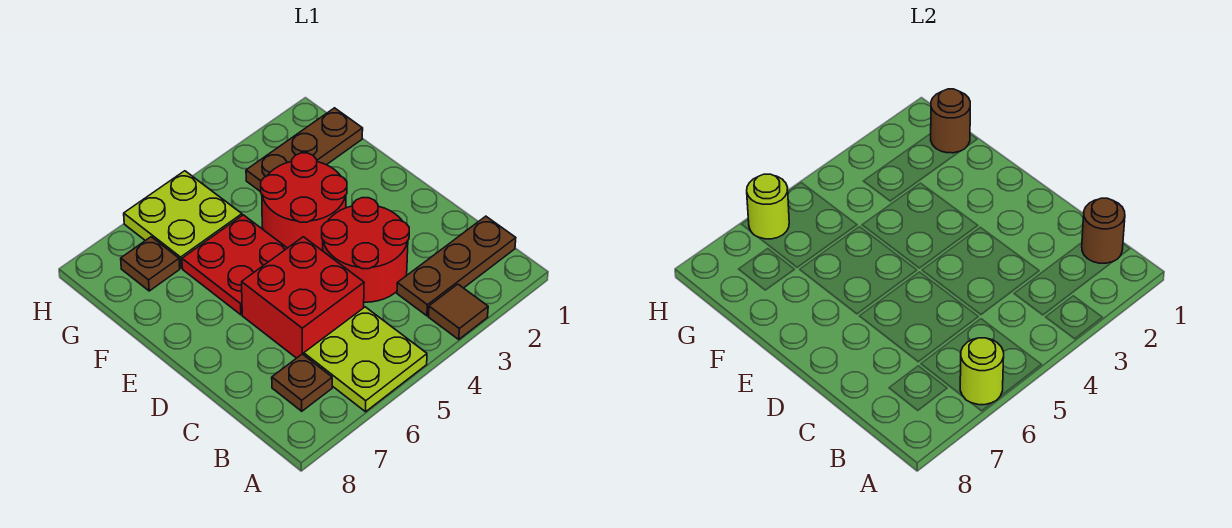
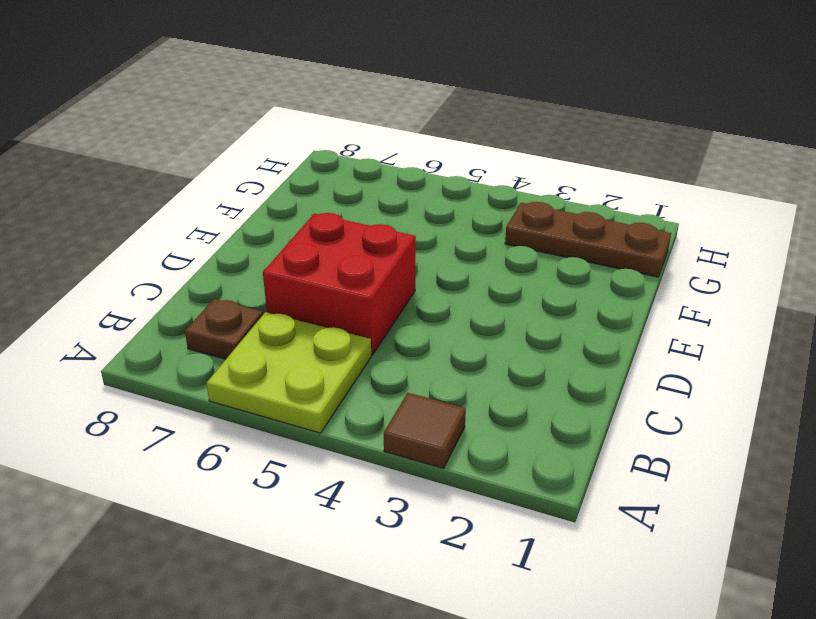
none -> brown plate B1:B3 level 1
none -> red round brick C3:D4 level 1
none -> red round brick E3:F4 level 1

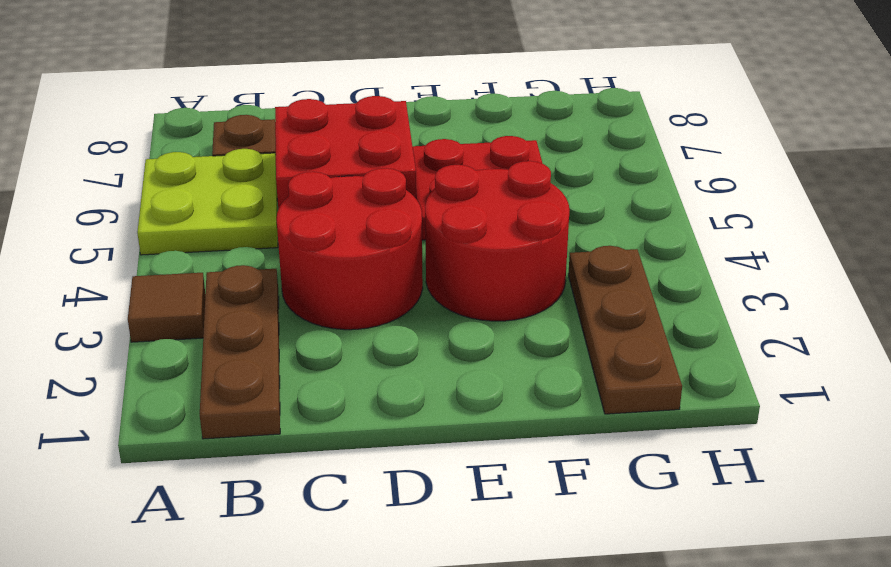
none -> lime plate G5:H6 level 1
none -> brown plate G7 level 1
none -> lime round brick A6 level 2

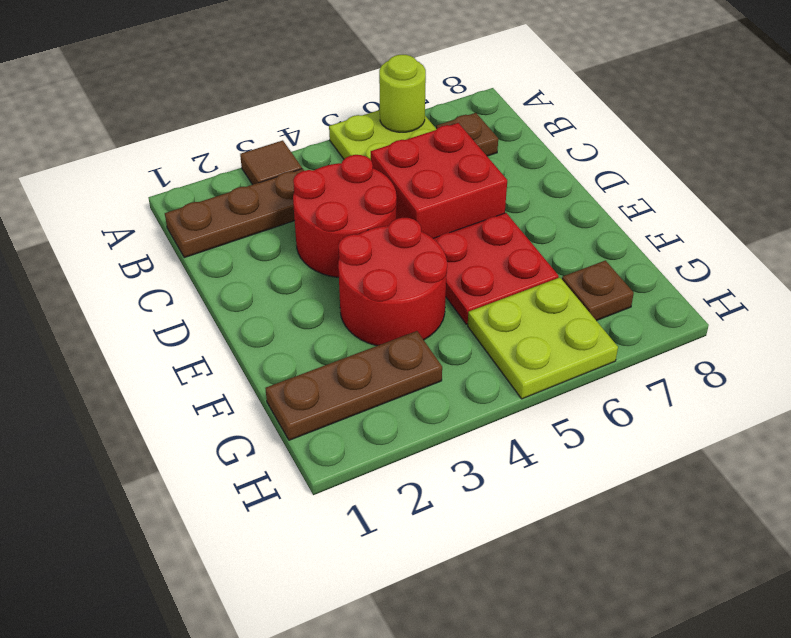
none -> brown round brick B1 level 2
none -> brown round brick G1 level 2
none -> lime round brick H6 level 2

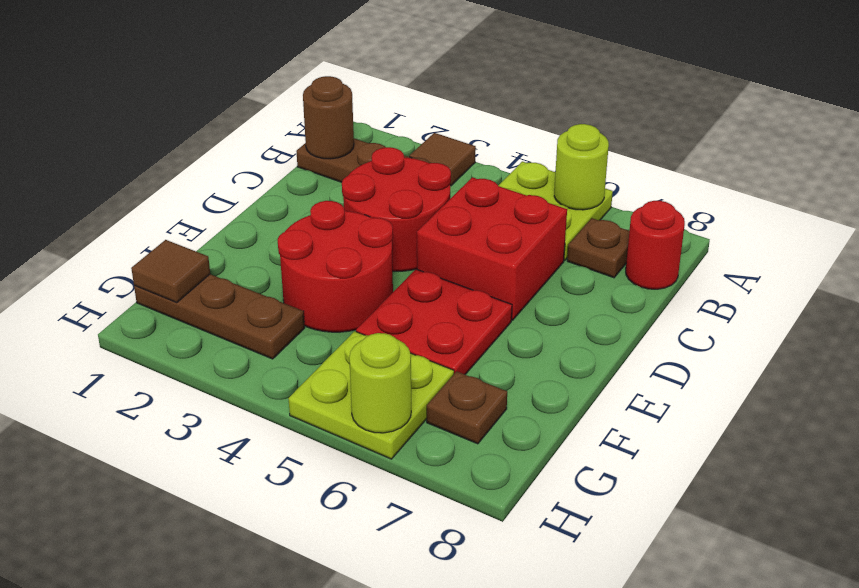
red round brick B8 level 1 -> none
brown tile G1 level 2 -> brown round brick G1 level 2

